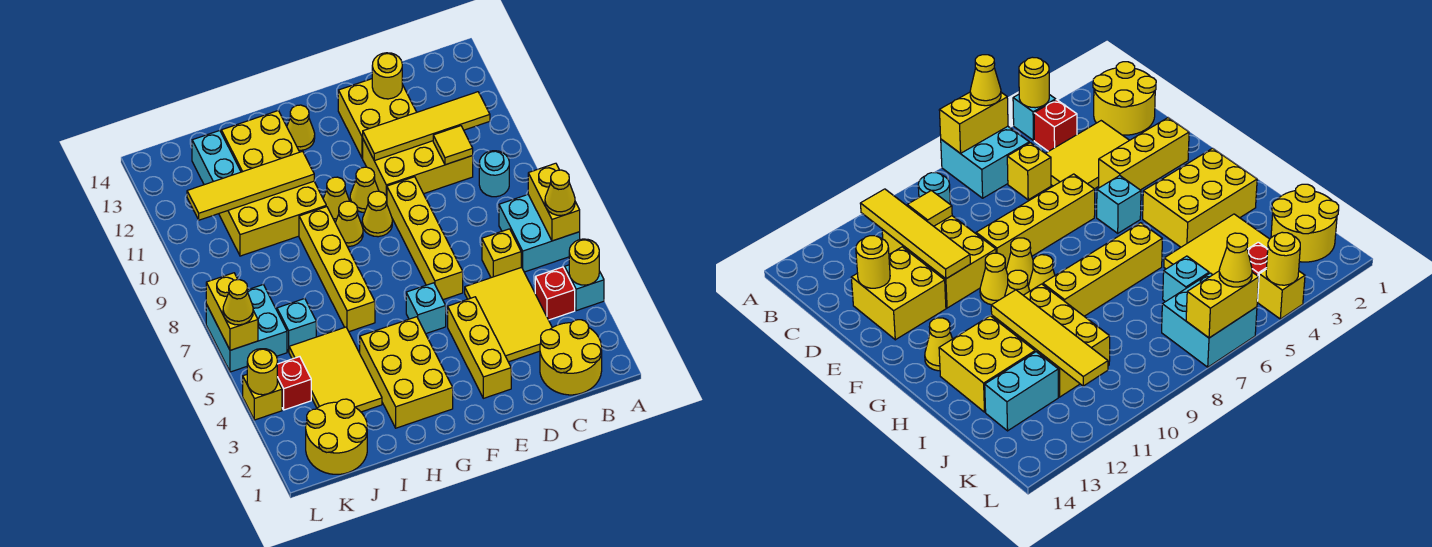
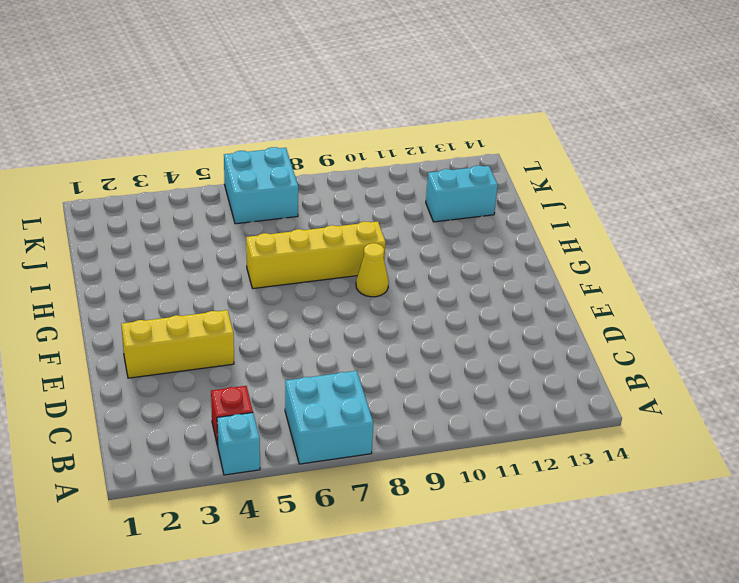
none -> yellow round brick B1:C2 level 1
none -> cyan round brick B9 level 1
none -> yellow tile C3:D5 level 1
none -> yellow brick C6 level 1

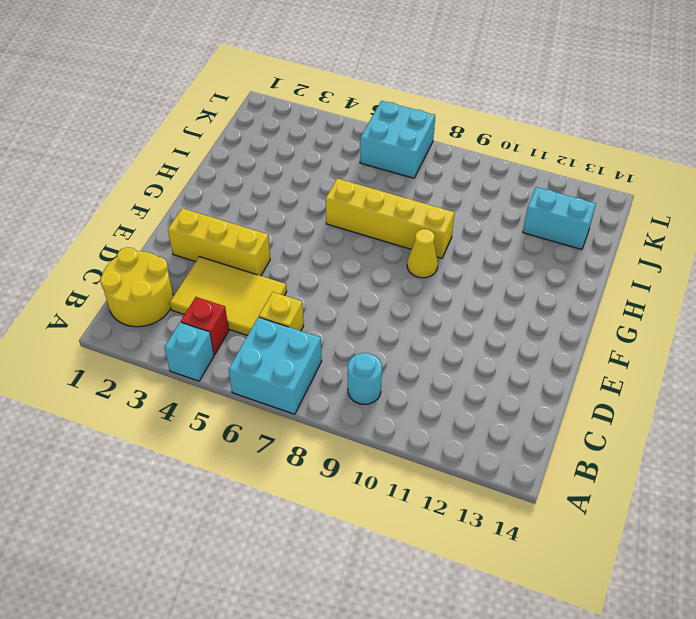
none -> yellow brick C10:E11 level 1
none -> yellow brick D12:E13 level 1
none -> yellow brick E6:E9 level 1
none -> cyan brick F5 level 1

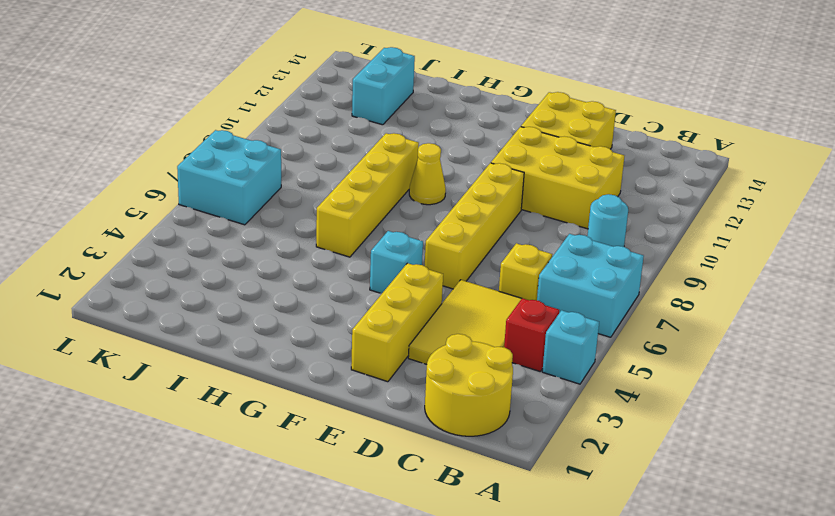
none -> yellow cone F9 level 1
none -> yellow cone F10 level 1
none -> yellow brick G2:H4 level 1
none -> yellow cone G10 level 1

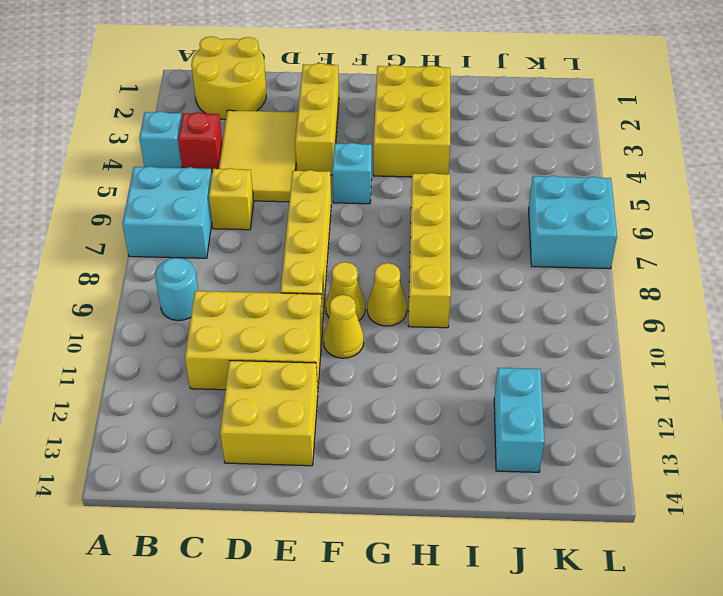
none -> yellow cone G10 level 1
none -> yellow cone G13 level 1
none -> yellow brick H10:J11 level 1
none -> yellow brick H12:I13 level 1

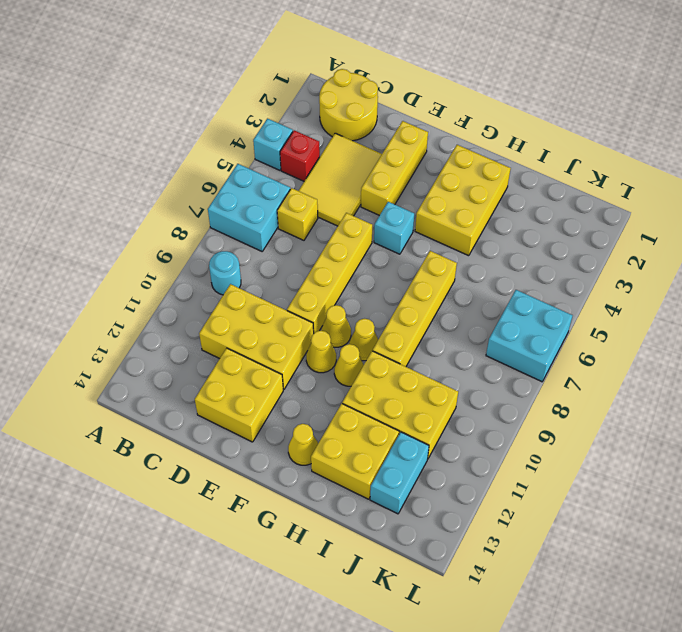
none -> yellow tile I3:J5 level 1
none -> yellow round brick J1:K2 level 1
none -> cyan brick J6 level 1
none -> red brick K4 level 1

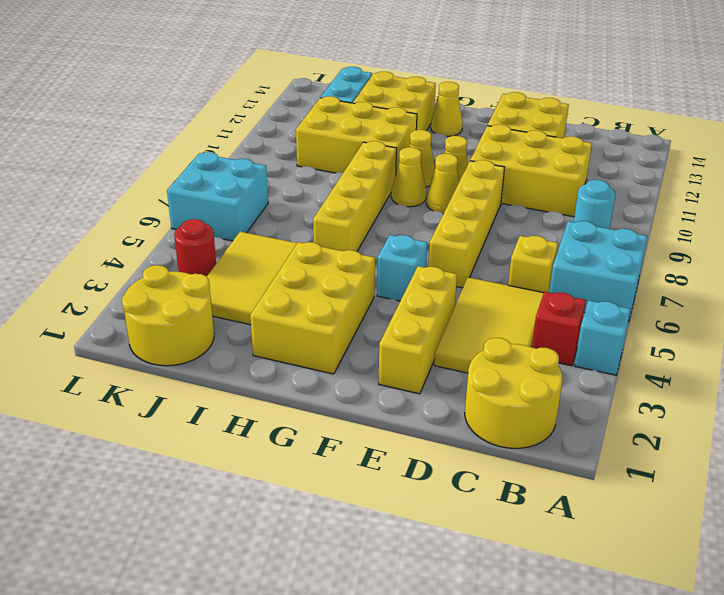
red round brick K4 level 1 -> red brick K4 level 1
none -> cyan brick J6 level 1
none -> yellow brick L4 level 1
none -> yellow round brick A4 level 2
none -> yellow brick A6:A7 level 2

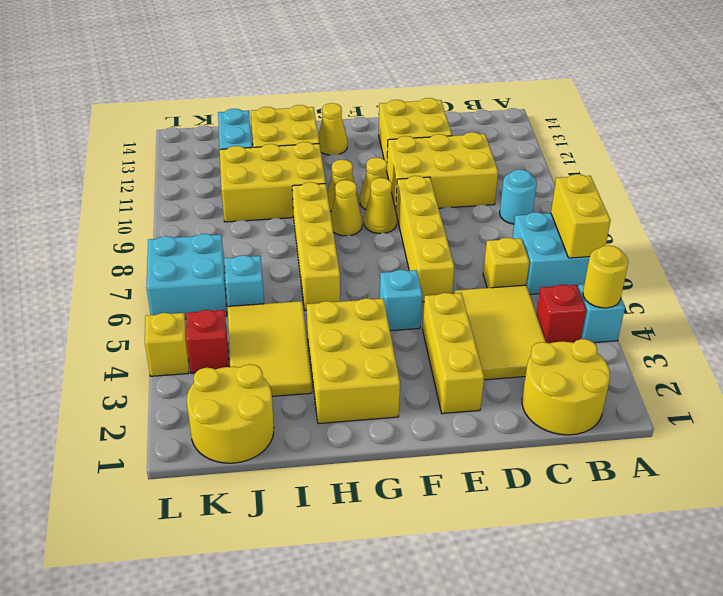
none -> yellow tile B11:E11 level 2
none -> yellow tile C10 level 2
none -> yellow round brick D13 level 2
none -> yellow tile H11:K11 level 2

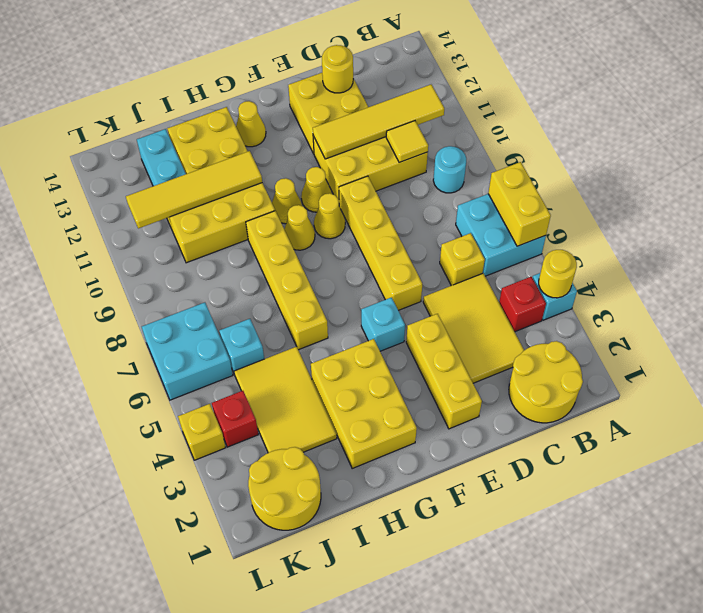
none -> yellow round brick L4 level 2
none -> yellow brick L6:L7 level 2
none -> yellow cone A6 level 3
none -> yellow cone L6 level 3

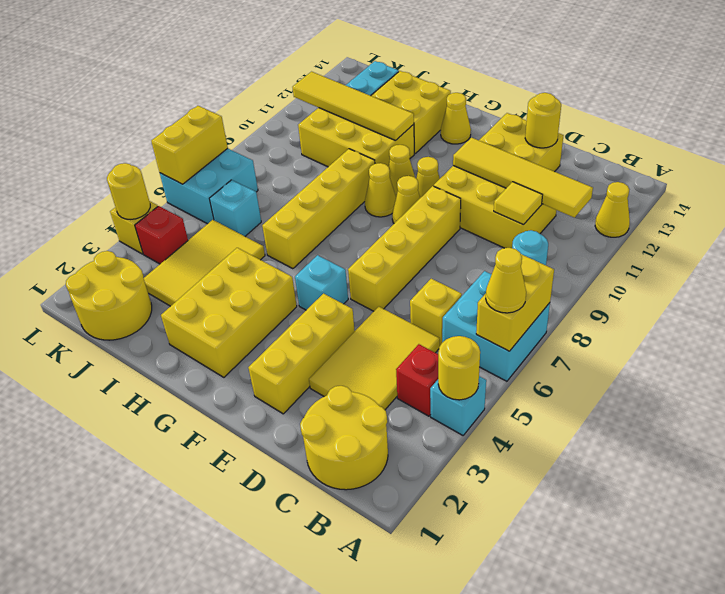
yellow cone A12 level 1 -> yellow cone L6 level 3

